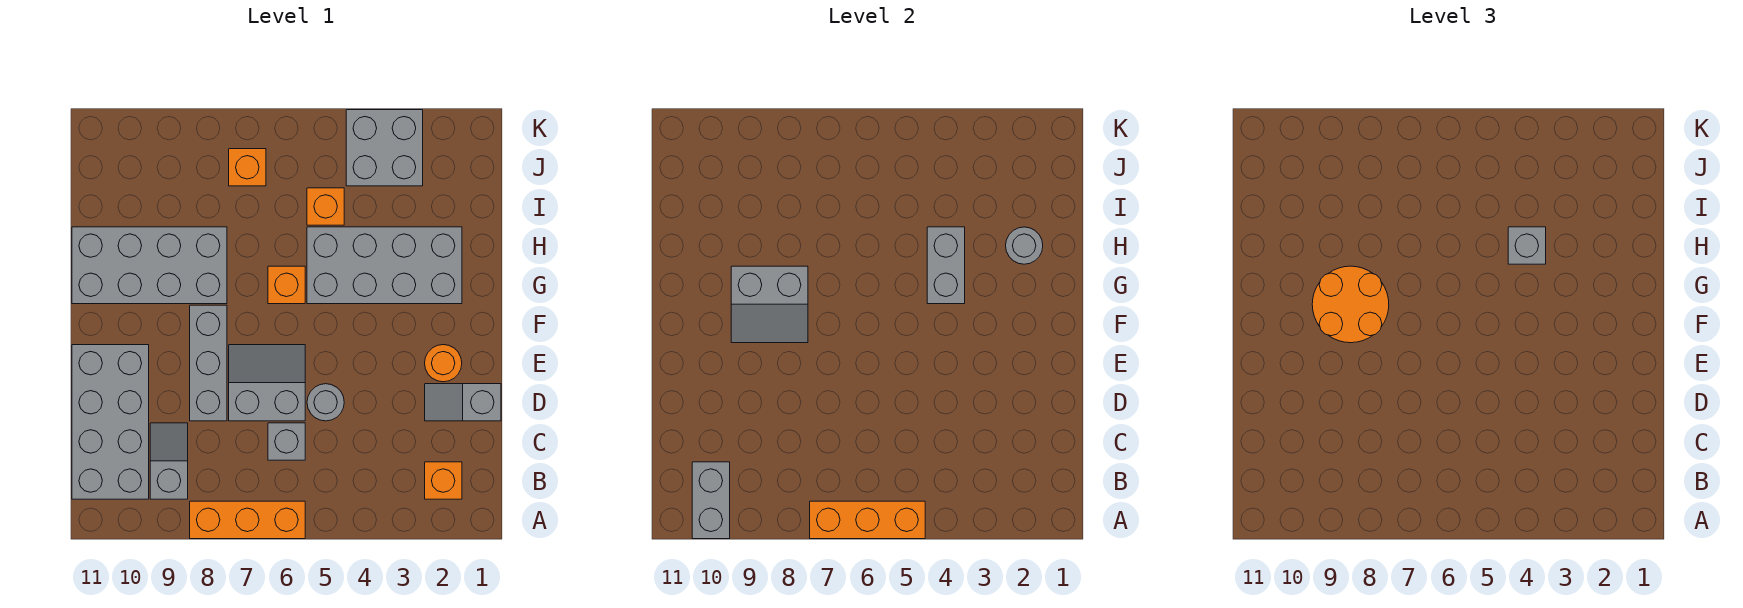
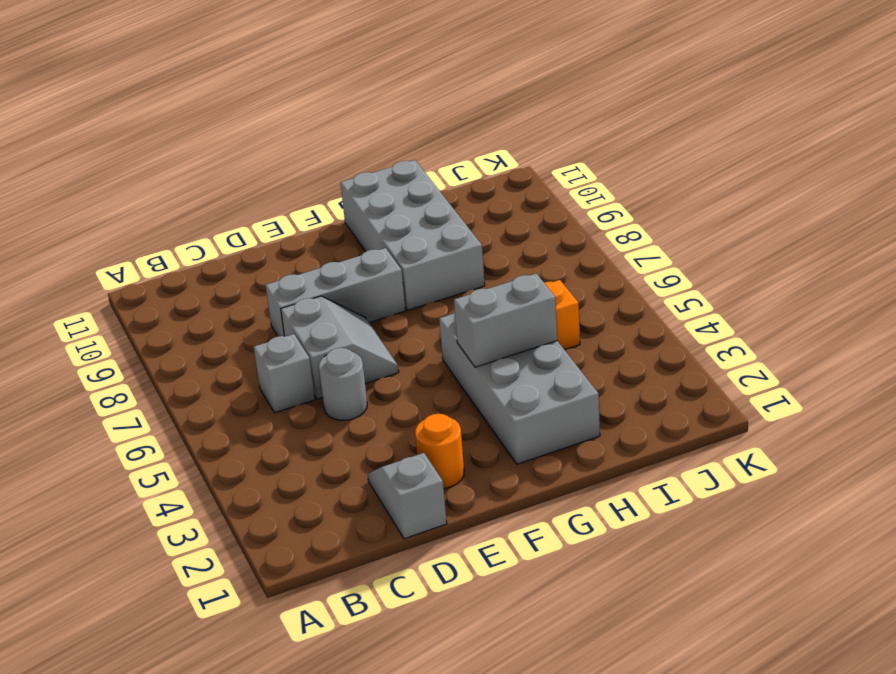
none -> orange brick A6:A8 level 1
none -> orange brick B2 level 1
none -> grey slope B9:C9 level 1 top B

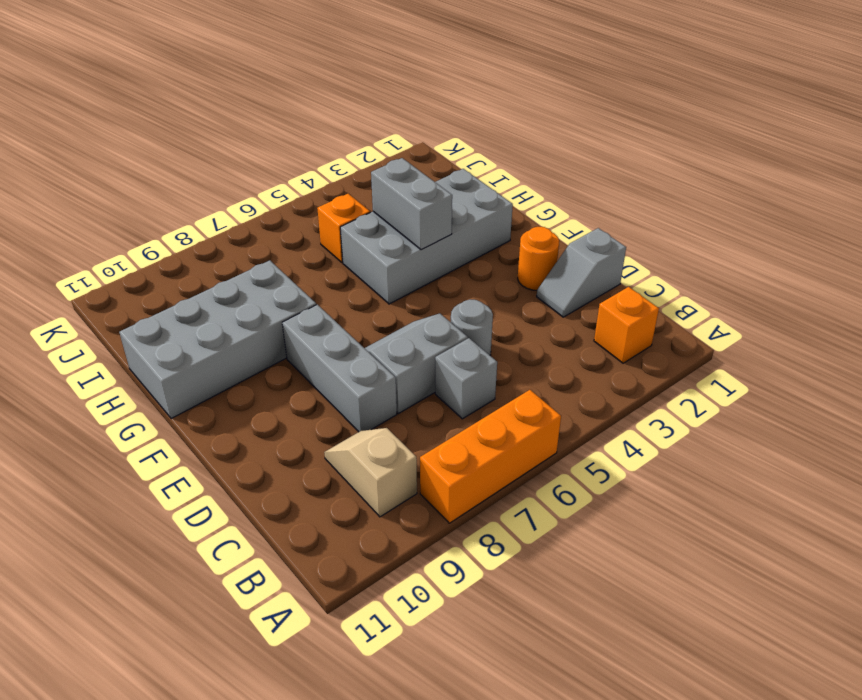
tan slope B9:C9 level 1 top B -> grey slope B9:C9 level 1 top B
none -> grey brick B10:E11 level 1
none -> orange brick G6 level 1
none -> grey brick J3:K4 level 1

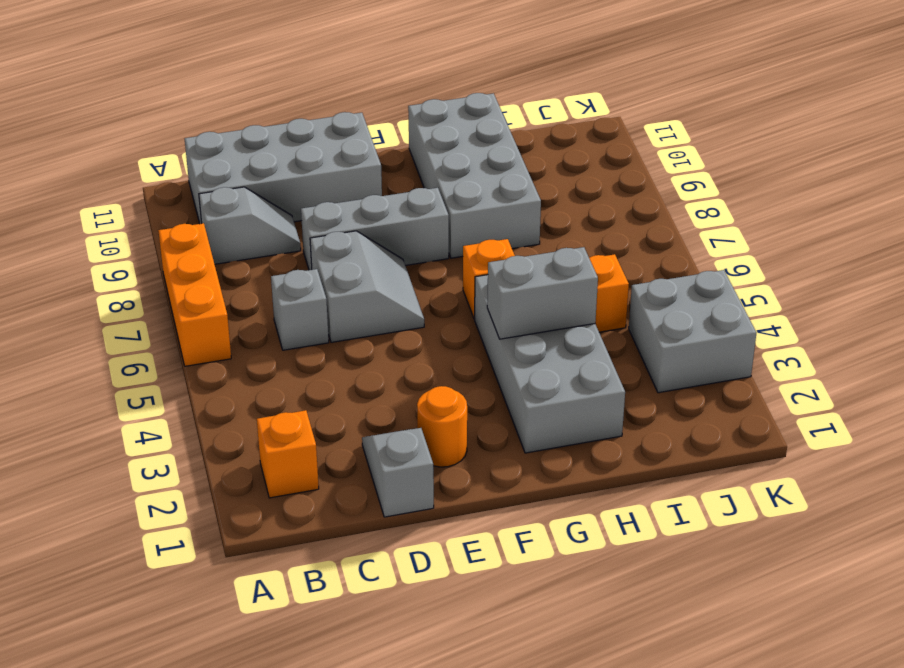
none -> grey round brick D5 level 1
none -> orange brick J7 level 1
none -> orange brick A5:A7 level 2

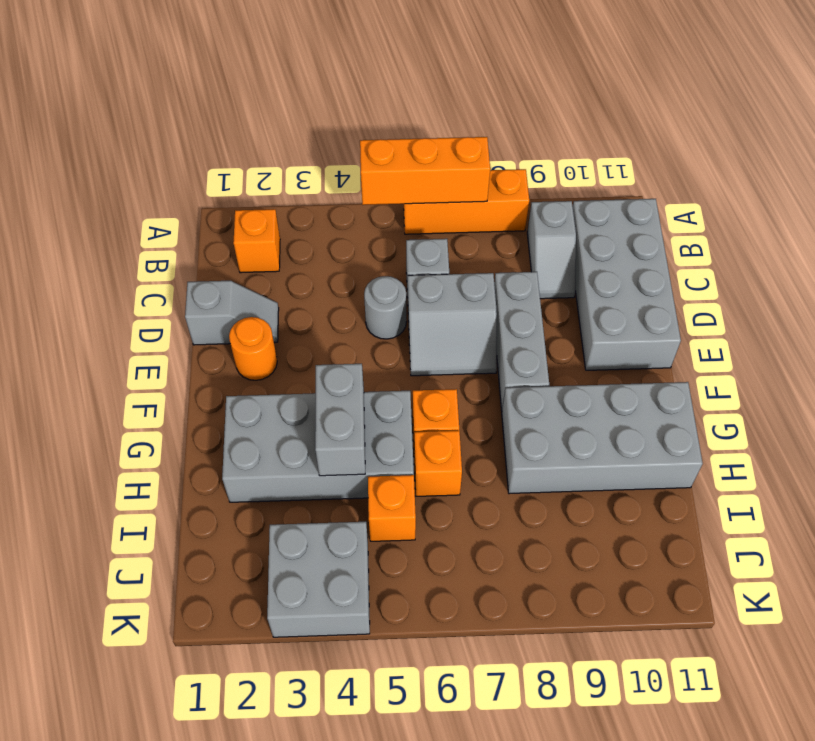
orange brick H6 level 1 -> orange brick J7 level 1
none -> grey brick A10:B10 level 2
none -> grey slope F8:G9 level 2 top G
none -> grey round brick H2 level 2

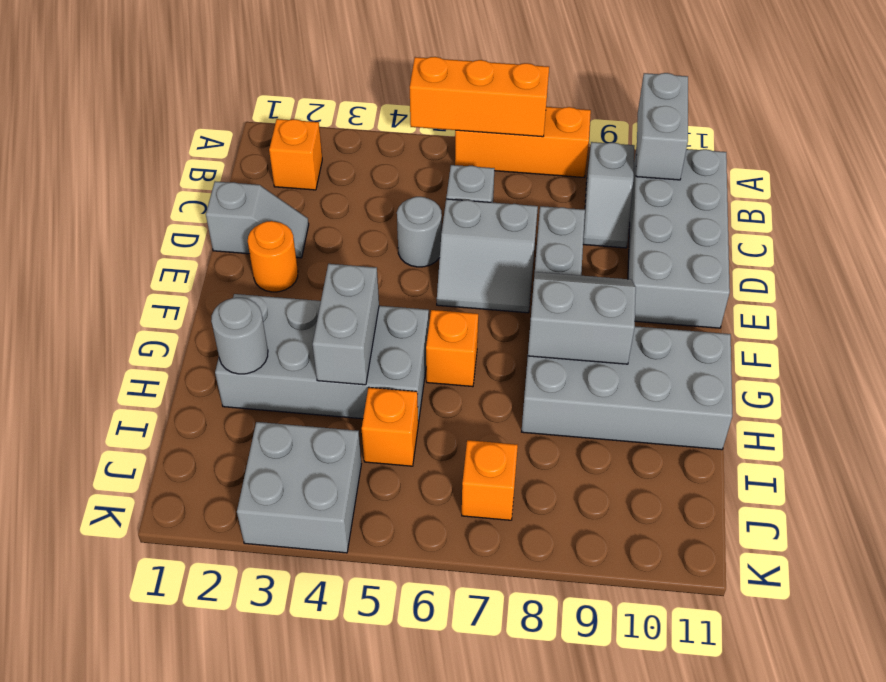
none -> orange round brick F8:G9 level 3
none -> grey brick H4 level 3

